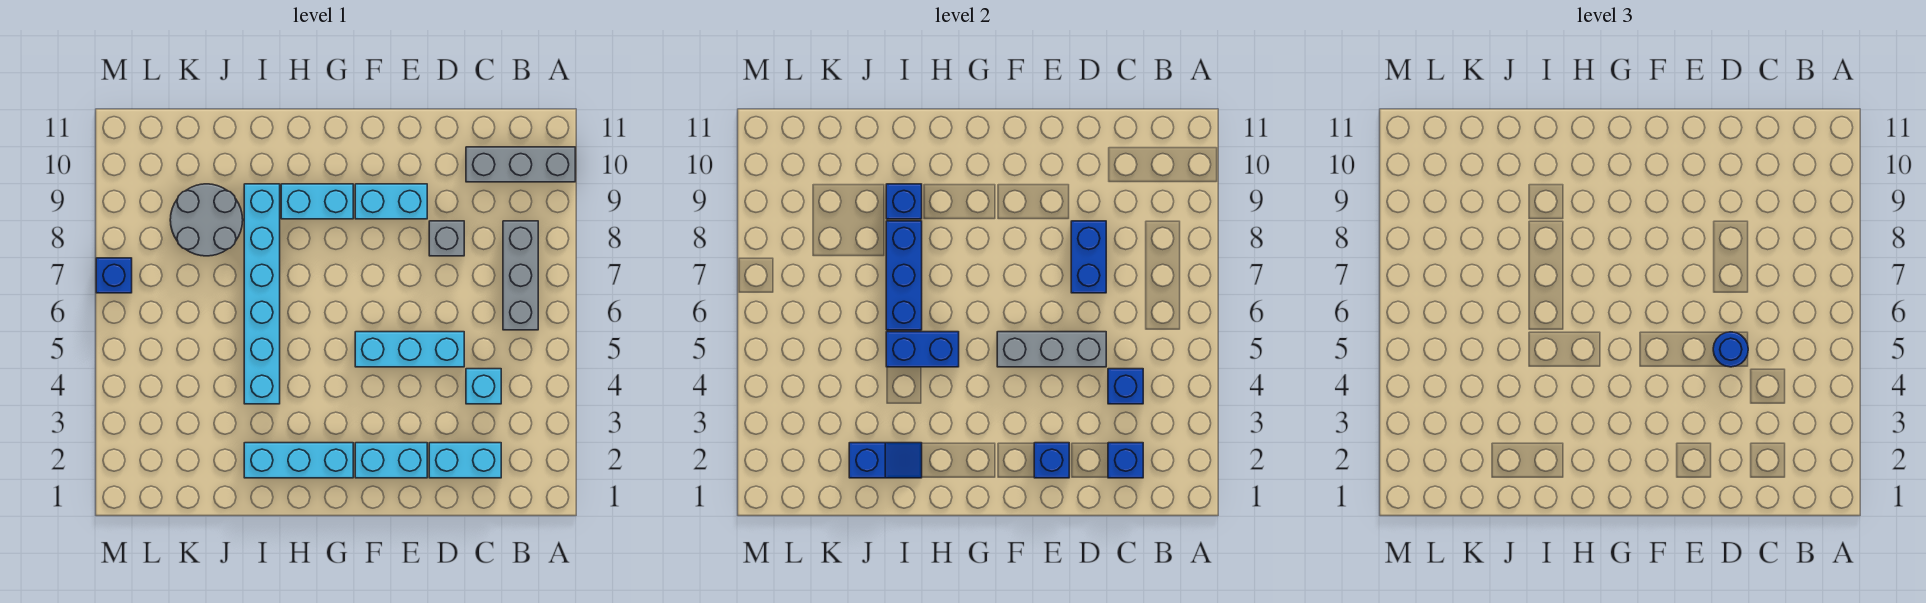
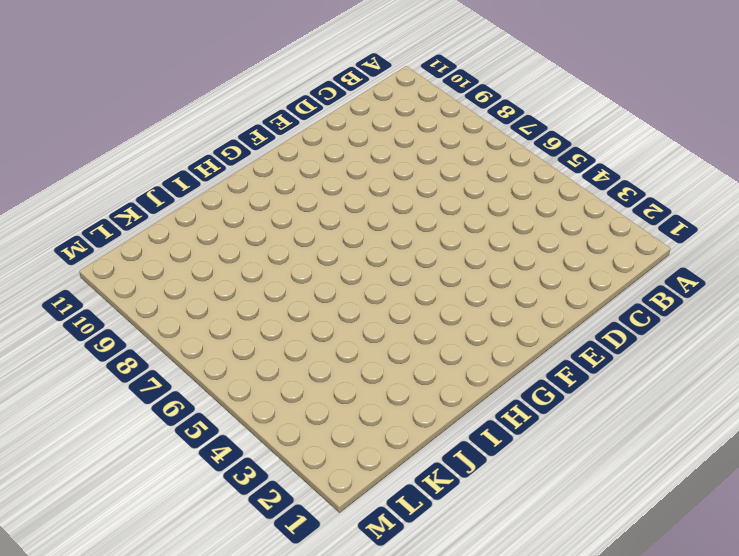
none -> grey brick A10:C10 level 1
none -> grey brick B6:B8 level 1
none -> cyan brick C2:D2 level 1

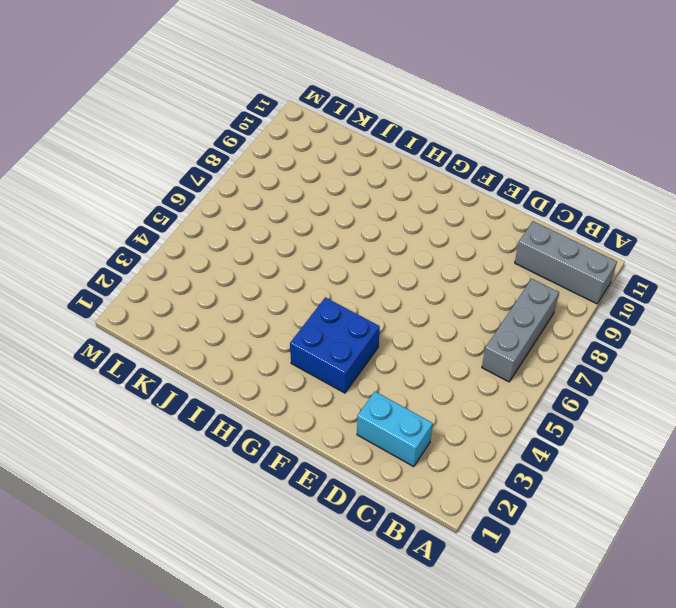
blue brick F3:G4 level 1 -> none
none -> cyan brick C4 level 1
none -> cyan brick D5:F5 level 1
none -> grey brick D8 level 1

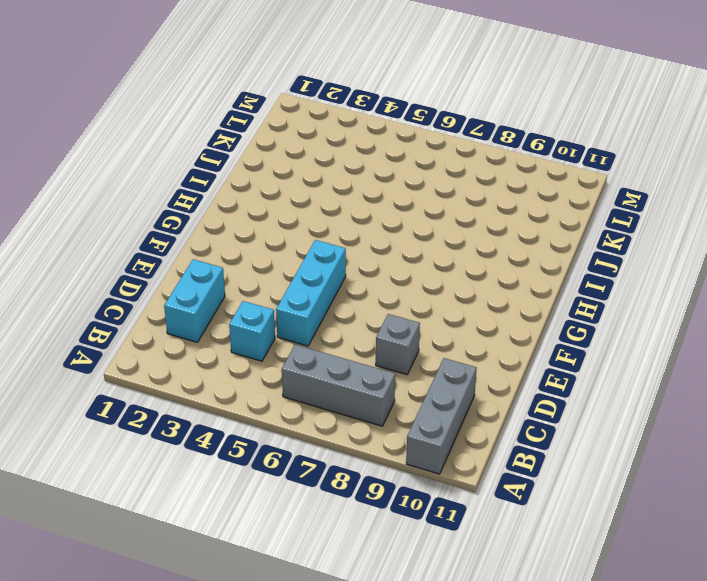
none -> cyan brick E2:F2 level 1
none -> cyan brick E9:F9 level 1
none -> cyan brick G2:I2 level 1

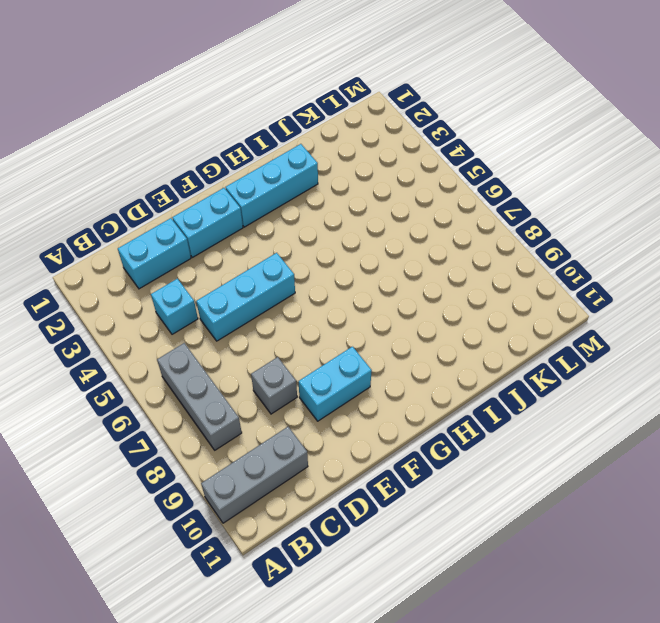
none -> cyan brick G9:H9 level 1
none -> cyan brick I4:I9 level 1
none -> grey round brick J8:K9 level 1

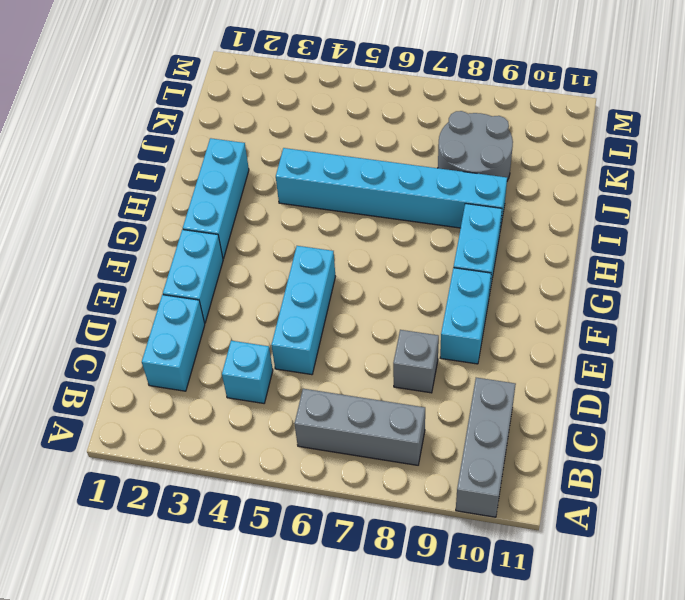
none -> blue brick M7 level 1
none -> blue brick C2 level 2
none -> blue brick C4 level 2

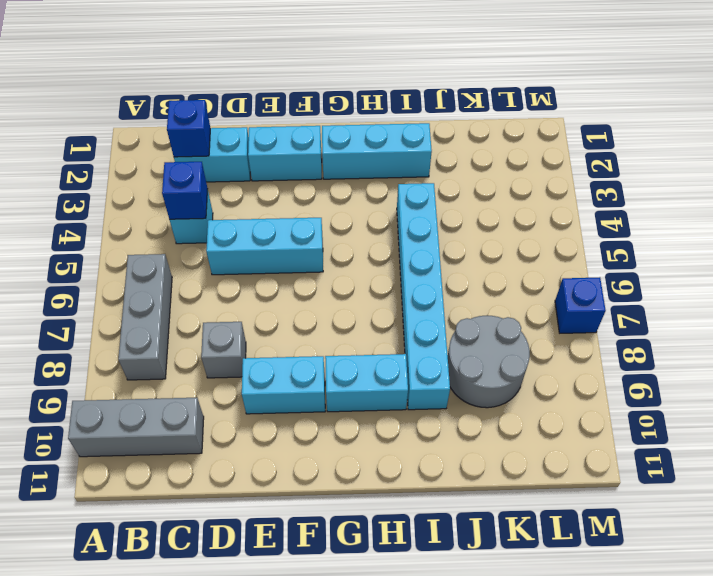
none -> grey brick D5:F5 level 2
none -> blue brick D7:D8 level 2
none -> blue brick E2 level 2

